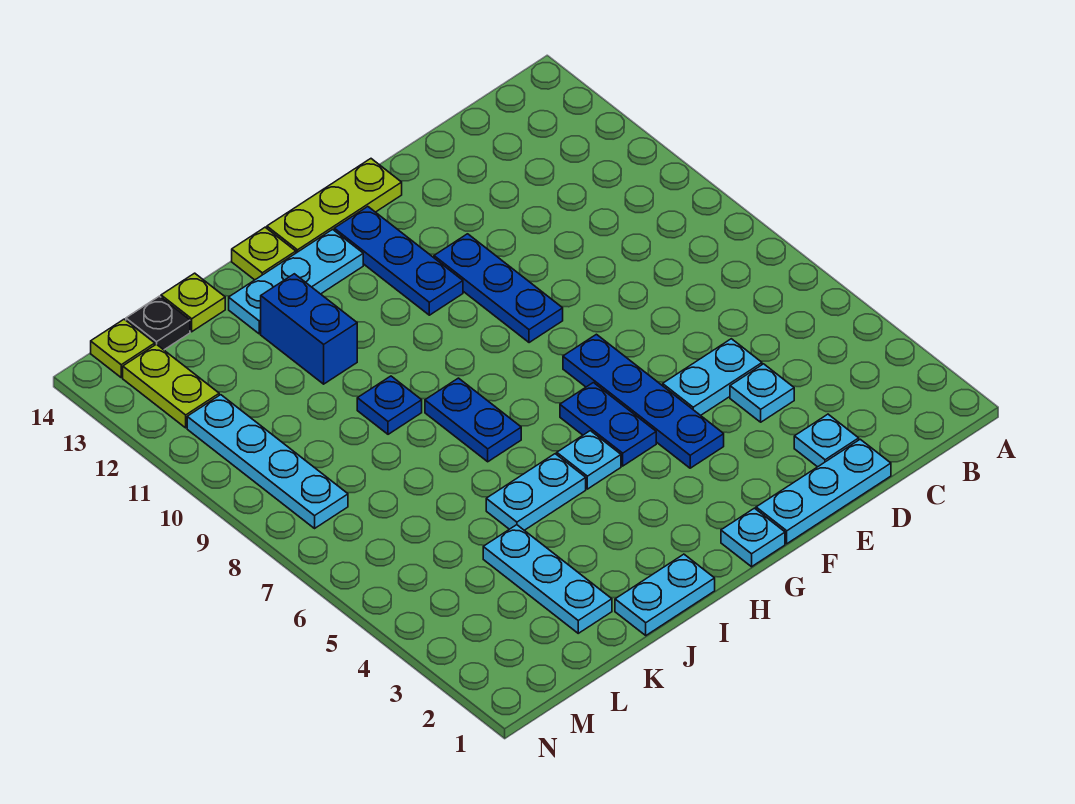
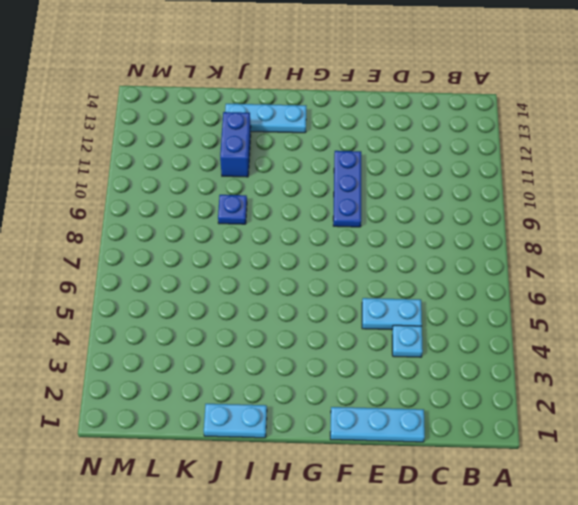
none -> cyan plate D2 level 1
none -> blue plate F4:F7 level 1
none -> lime plate F14:H14 level 1

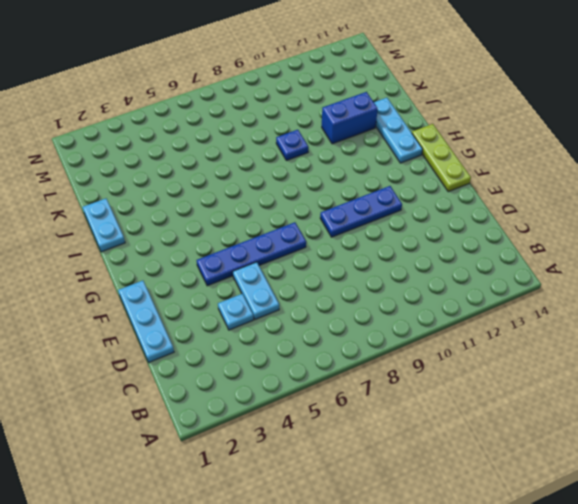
none -> cyan plate D2 level 1
none -> cyan plate G1 level 1
none -> blue plate G5:G6 level 1

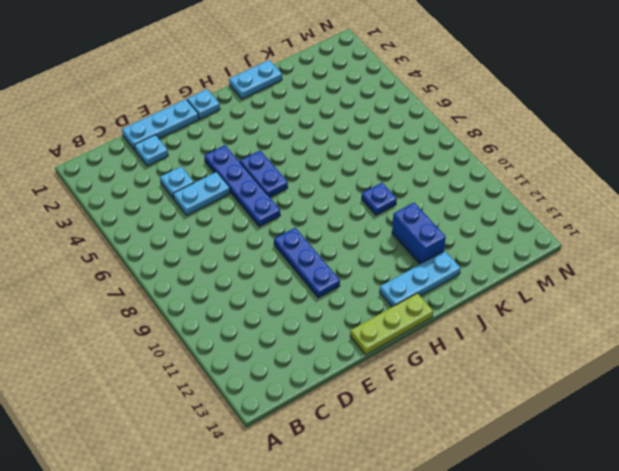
none -> blue plate G11:G13 level 1
none -> cyan plate H5 level 1
none -> cyan plate I5:J5 level 1

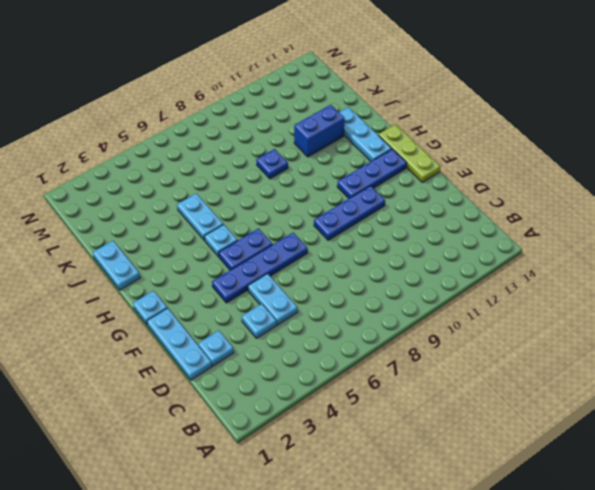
none -> blue plate I7:I8 level 1
none -> lime plate I14 level 1
none -> cyan plate K2:K4 level 1

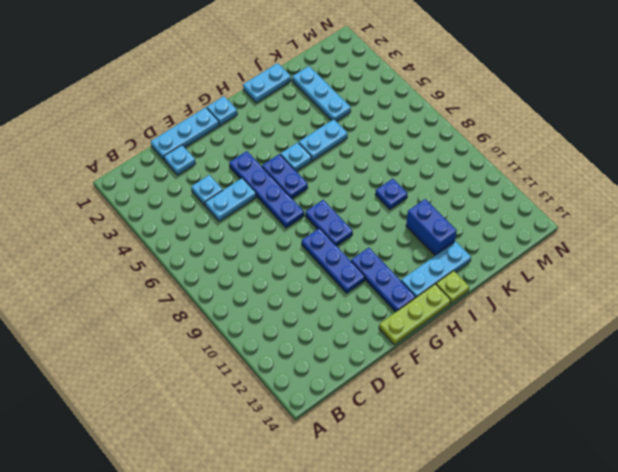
blue plate G8:G9 level 1 -> blue plate I7:I8 level 1
none -> lime plate K14 level 1
none -> black plate L14 level 1
none -> cyan plate M8:M11 level 1

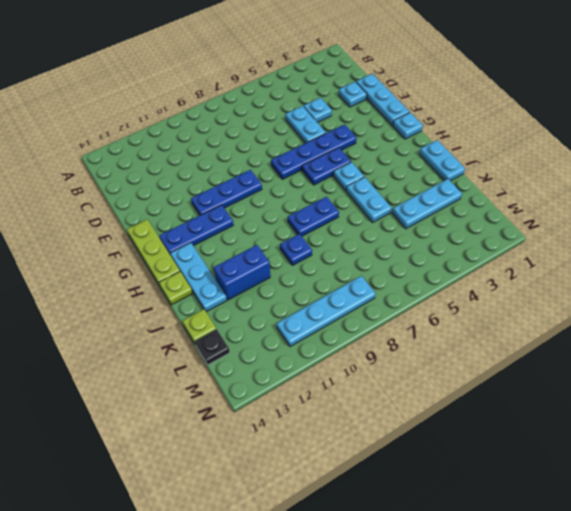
none -> lime plate M12:M13 level 1
none -> lime plate M14 level 1

